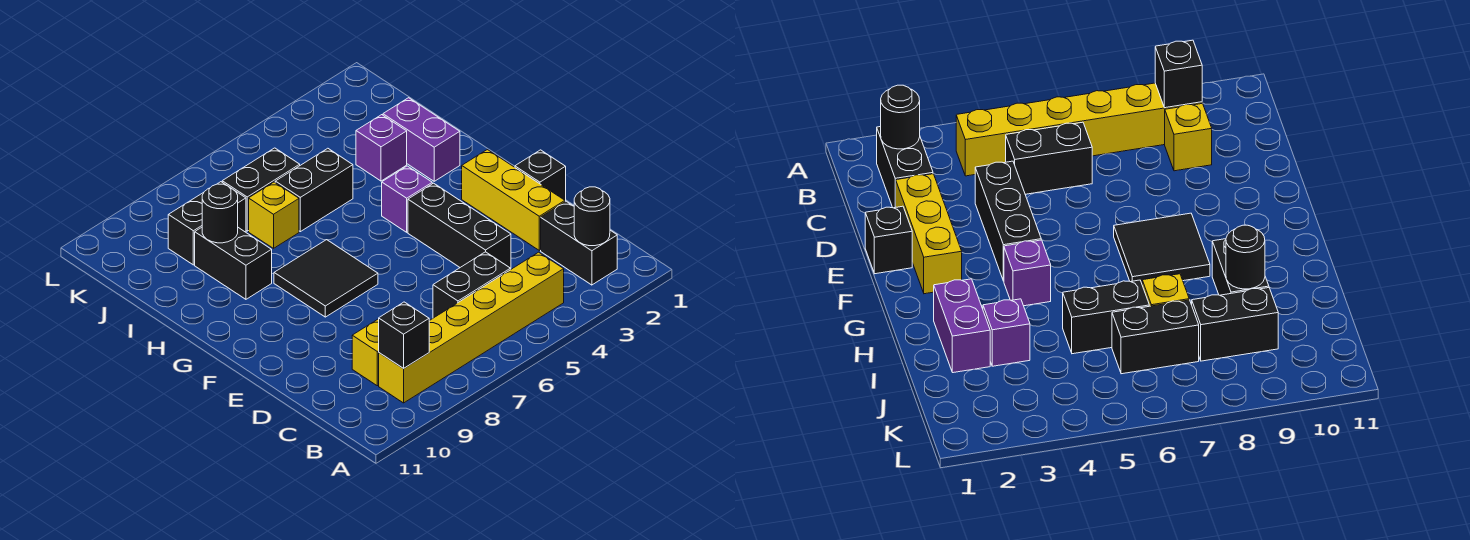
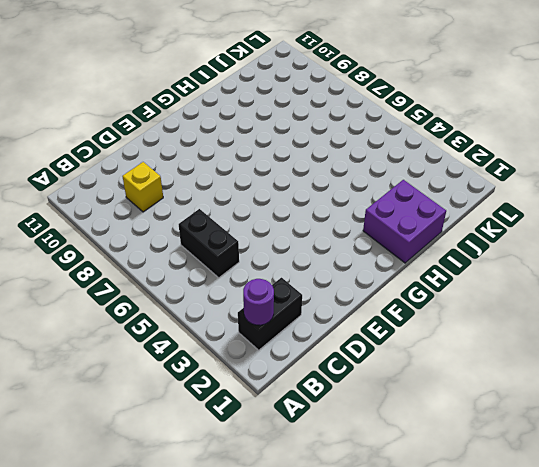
purple round brick B2 level 2 -> black round brick B2 level 2
purple brick H1:I2 level 1 -> purple brick H2:I2 level 1
none -> yellow brick B4:B9 level 1
none -> yellow brick D2:F2 level 1
none -> black brick D4:F4 level 1

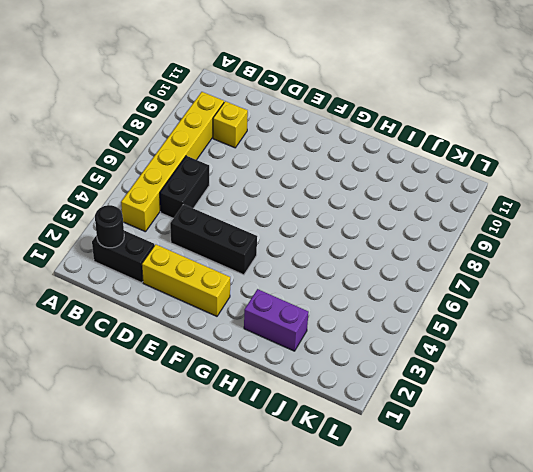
none -> black brick E1 level 1
none -> black tile F7:G8 level 1
none -> purple brick G4 level 1

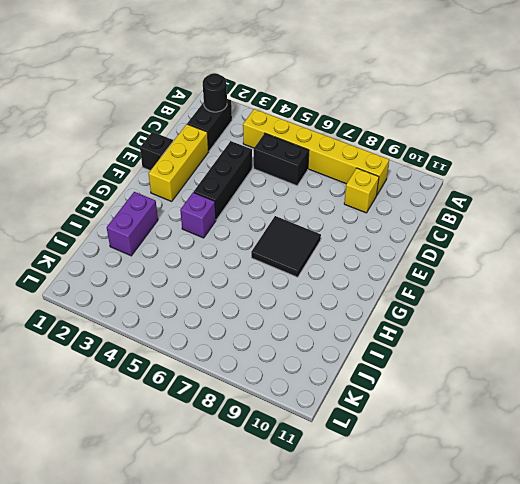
none -> black brick H9:I9 level 1
none -> purple brick I3 level 1
none -> black brick I5:I6 level 1

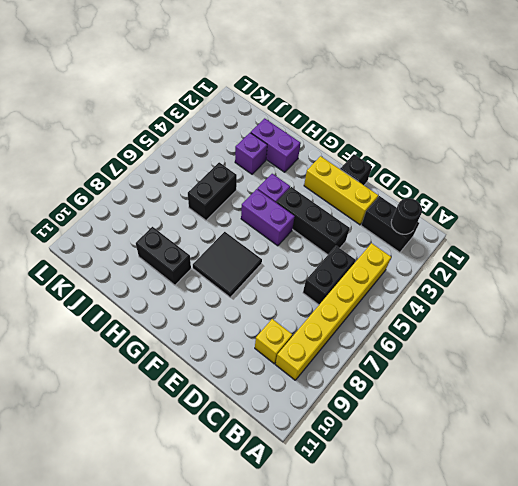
purple brick F5:G5 level 1 -> none
none -> yellow brick I7 level 1
none -> black brick J6:J7 level 1
none -> black brick J8:J9 level 1

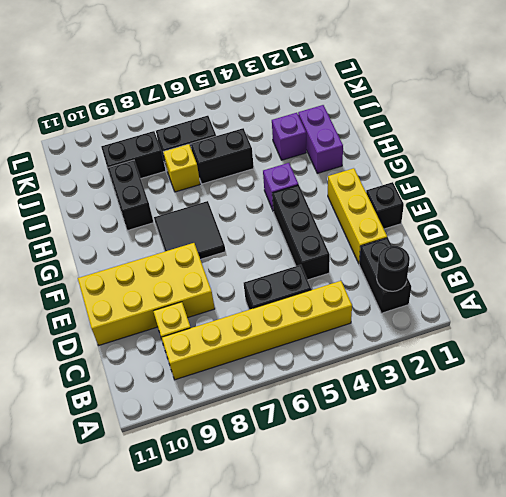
yellow brick D8:E11 level 1 -> none
none -> black brick B9 level 2
none -> black round brick I9 level 2

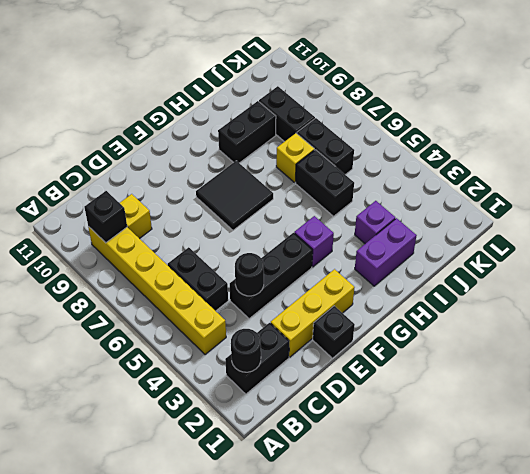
black round brick D4 level 2 -> black round brick I9 level 2

